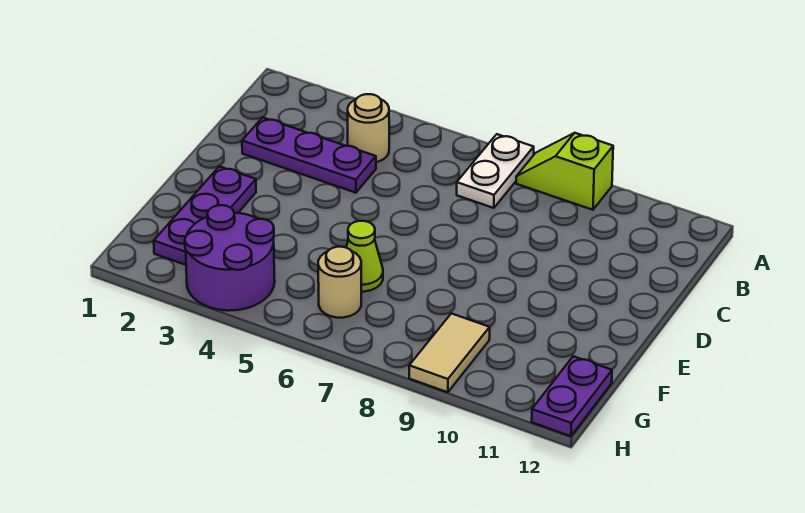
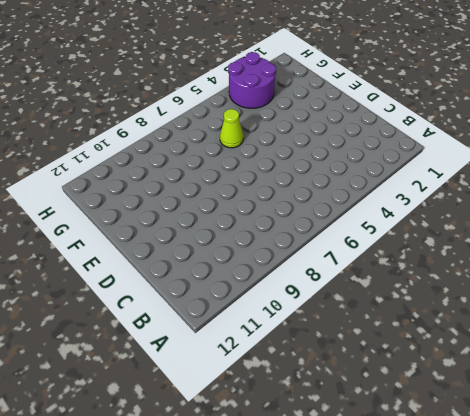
none -> white plate A7:B7 level 1
none -> lime slope A8:A9 level 1 top 9

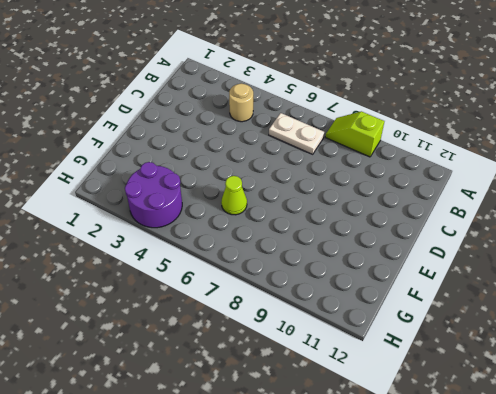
white plate B6:B7 level 1 -> white plate A7:B7 level 1
none -> purple plate C2:C4 level 1
none -> purple plate E2:G2 level 1

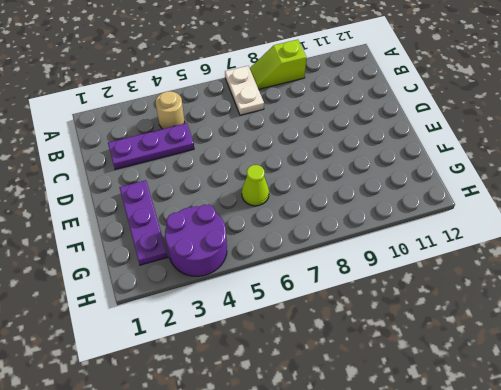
none -> tan round brick G6 level 1
none -> tan tile G9:H9 level 1

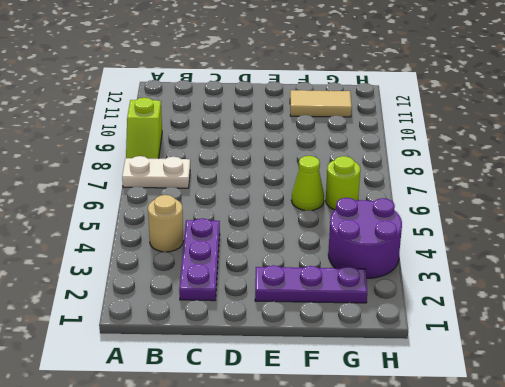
tan tile F11:G11 level 1 -> tan tile G9:H9 level 1
lime round brick G6 level 1 -> tan round brick G6 level 1
none -> purple plate G12:H12 level 1

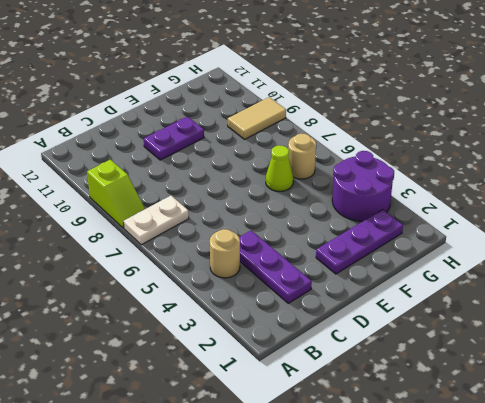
purple plate D10:E10 level 1 -> purple plate G12:H12 level 1

